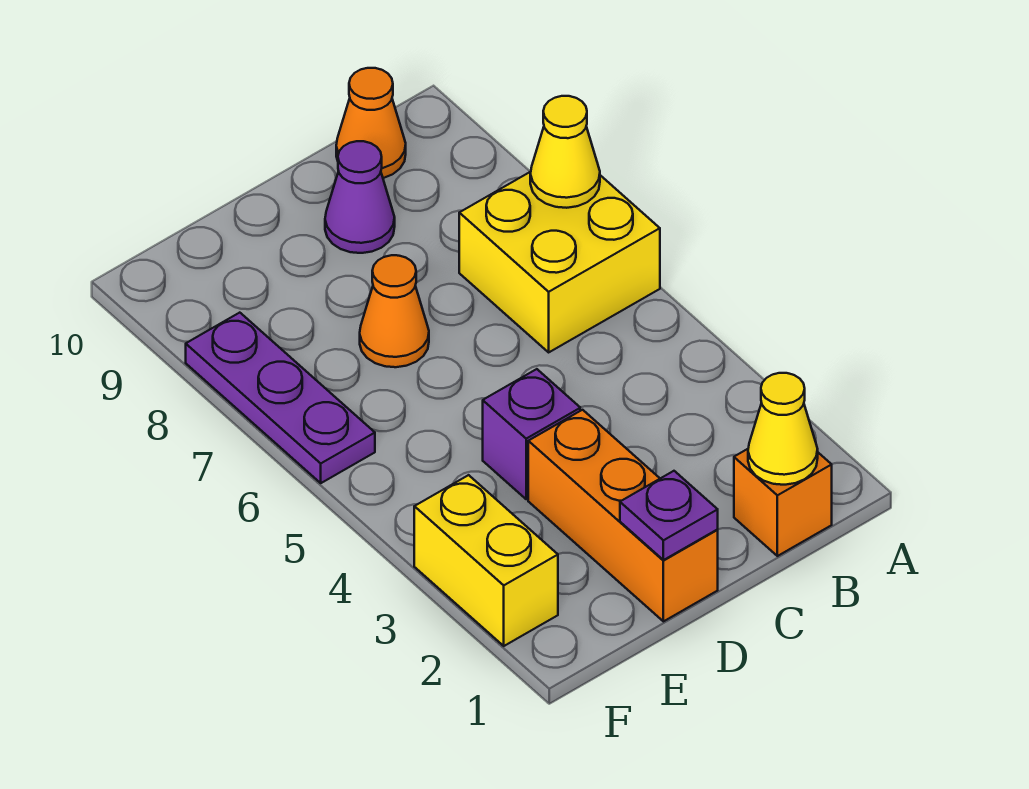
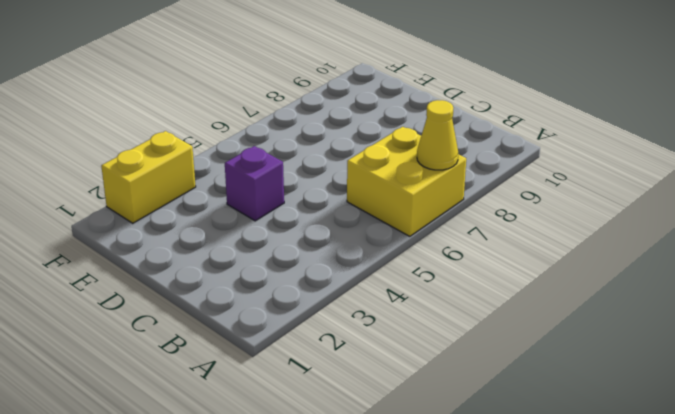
none -> orange brick B1 level 1
none -> orange cone B10 level 1
none -> purple cone C9 level 1

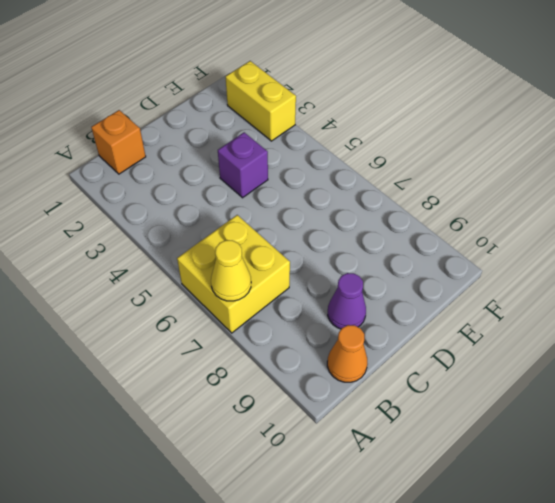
none -> orange brick D1:D3 level 1
none -> orange cone D7 level 1
none -> purple plate F6:F8 level 1

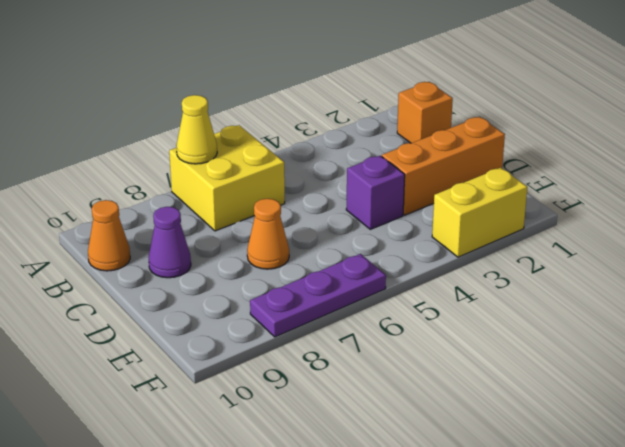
none -> yellow cone B1 level 2
none -> purple plate D1 level 2

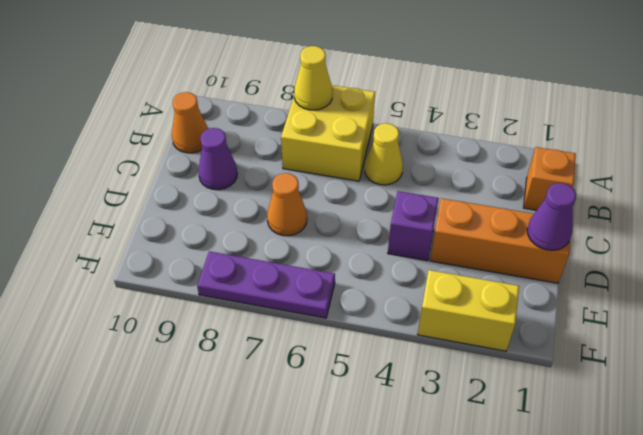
yellow cone B5 level 1 -> yellow cone B1 level 2
purple cone D1 level 2 -> purple plate D1 level 2

